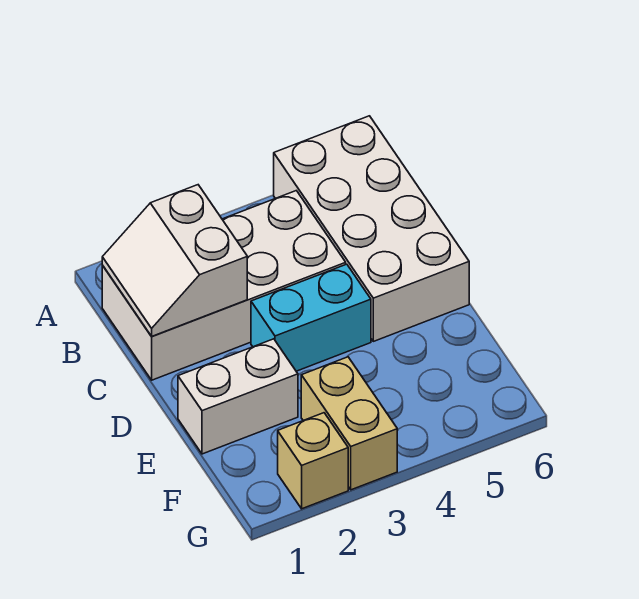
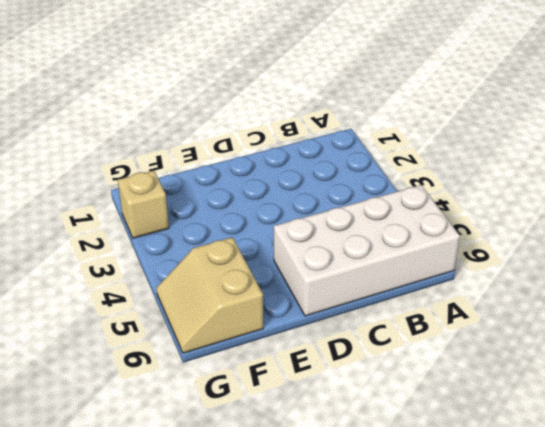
tan slope F5:G6 level 1 top F -> none
none -> white brick B1:C4 level 1
none -> cyan brick D3:D4 level 1

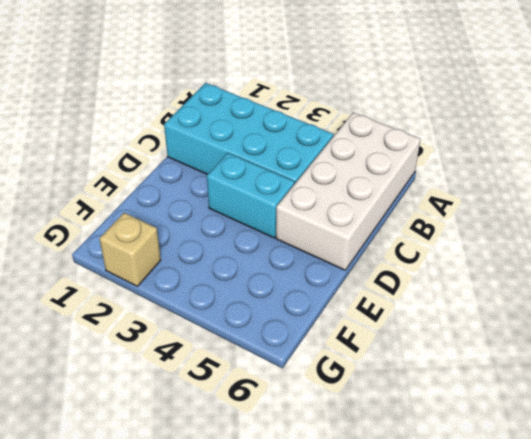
cyan brick B1:C4 level 1 -> white brick B1:C4 level 1
none -> white brick E1:E2 level 1
none -> tan brick F3:G3 level 1

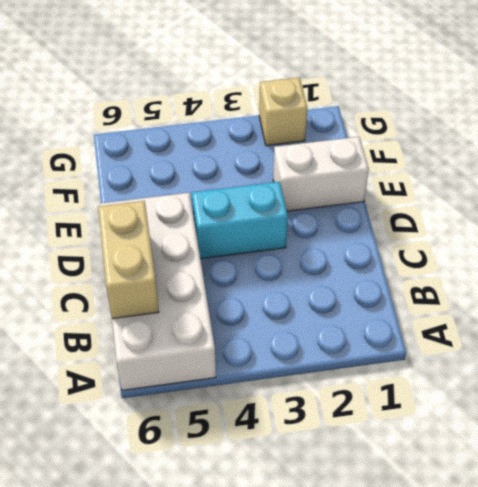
tan brick B6:C6 level 2 -> tan brick F3:G3 level 1
none -> white brick B1:C4 level 1
none -> white slope B1:C2 level 2 top 2

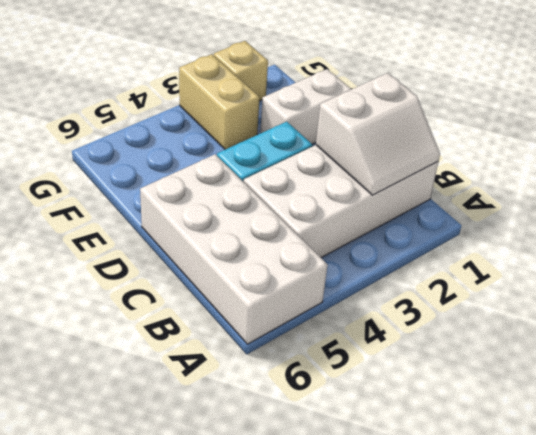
white slope B1:C2 level 2 top C -> white slope B1:C2 level 2 top 2

